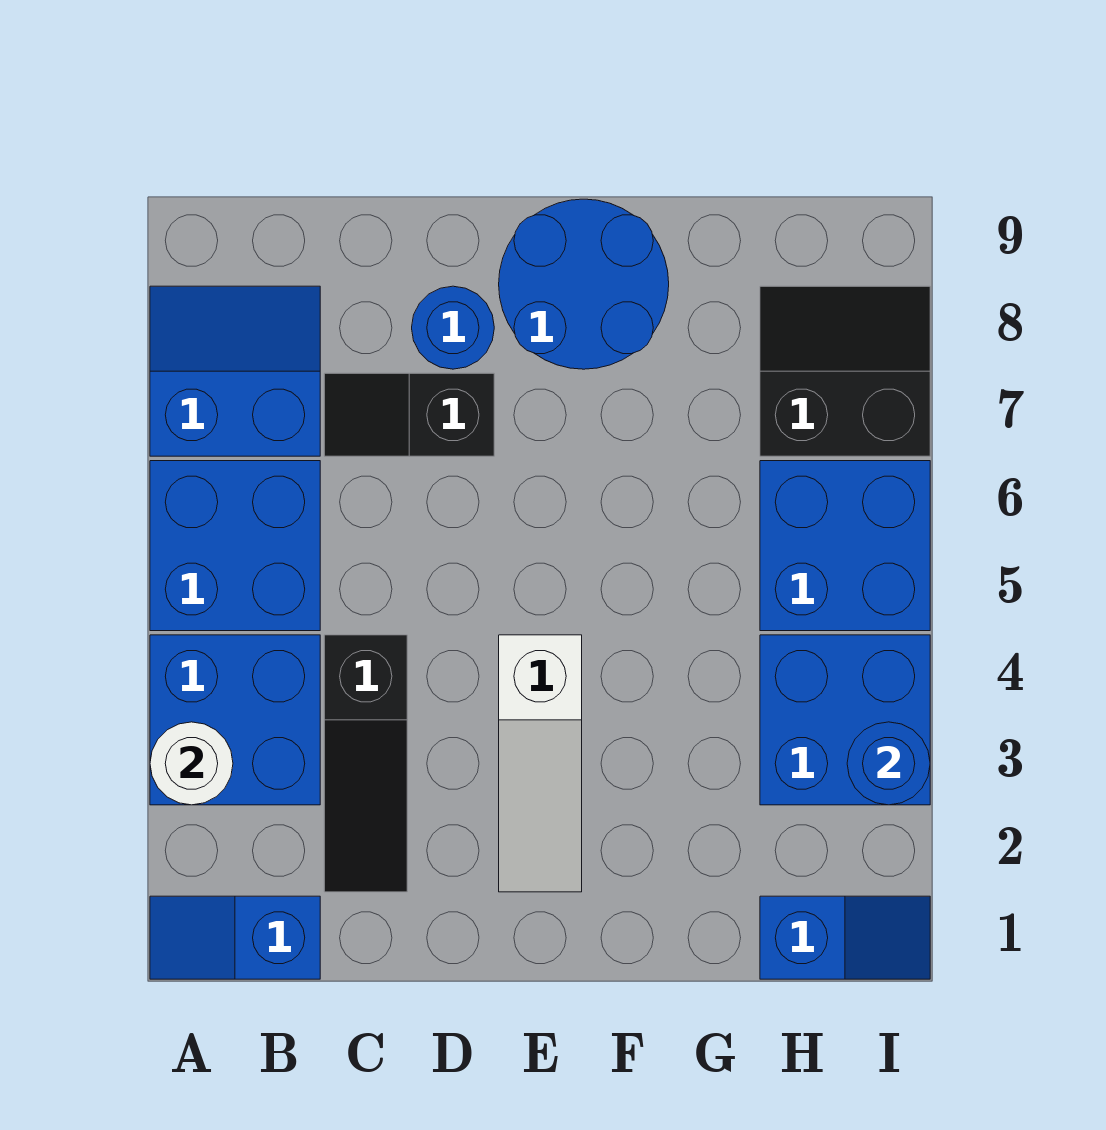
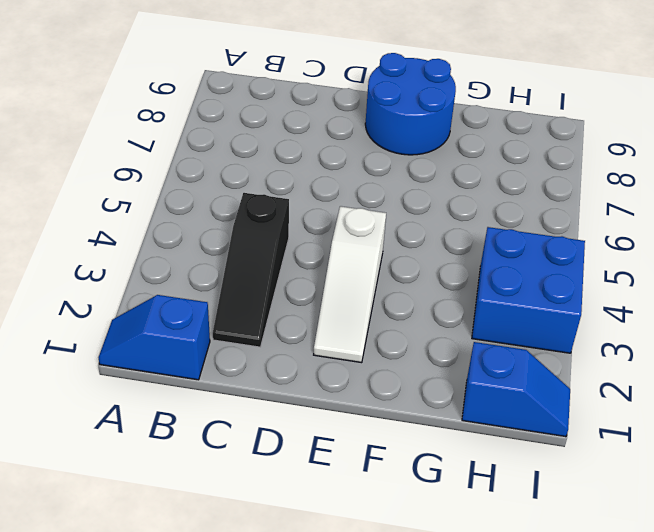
none -> blue brick A3:B4 level 1
none -> blue brick A5:B6 level 1
none -> blue slope A7:B8 level 1 top 7

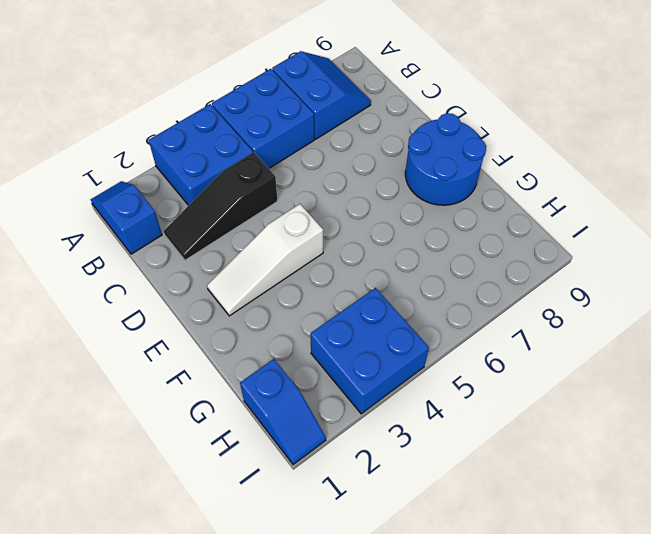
none -> black slope C7:D7 level 1 top D
none -> blue round brick D8 level 1
none -> blue brick H5:I6 level 1

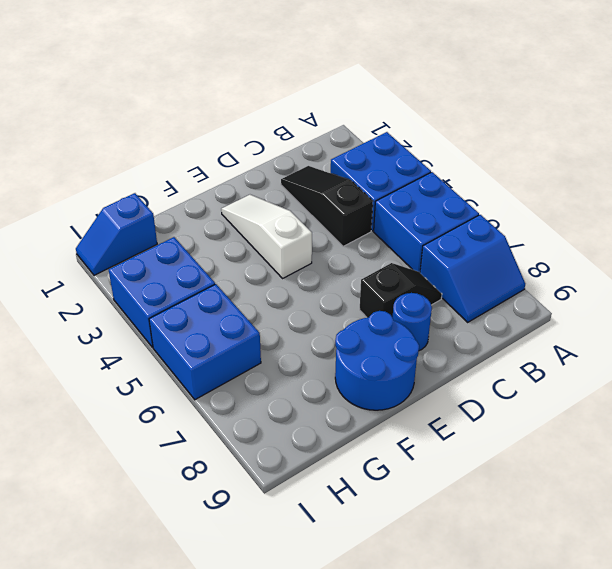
none -> blue slope A1:B1 level 1 top B
none -> black slope H7:I8 level 1 top 7
none -> white round brick A3 level 2

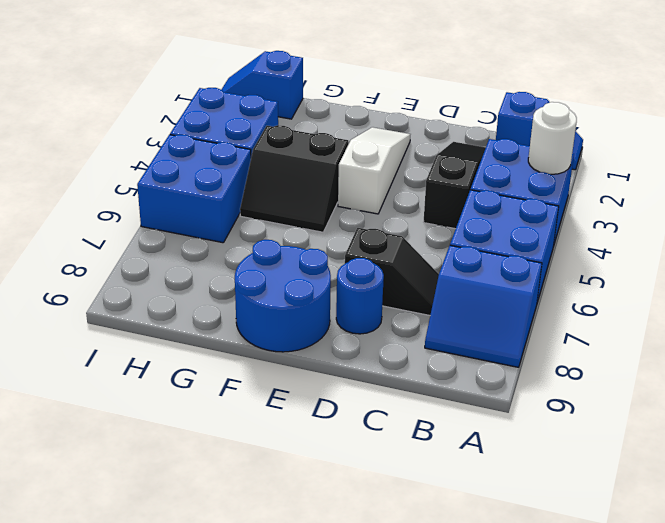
black slope F4:G5 level 1 top 4 -> black slope H7:I8 level 1 top 7
none -> blue round brick I3 level 2

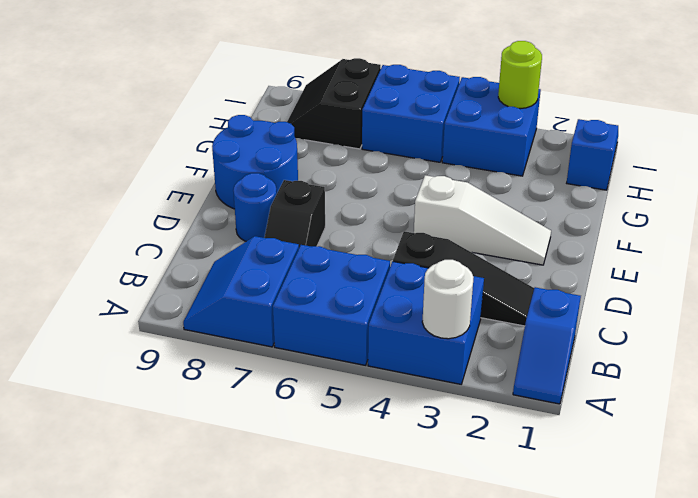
lime round brick I3 level 2 -> blue round brick I3 level 2

